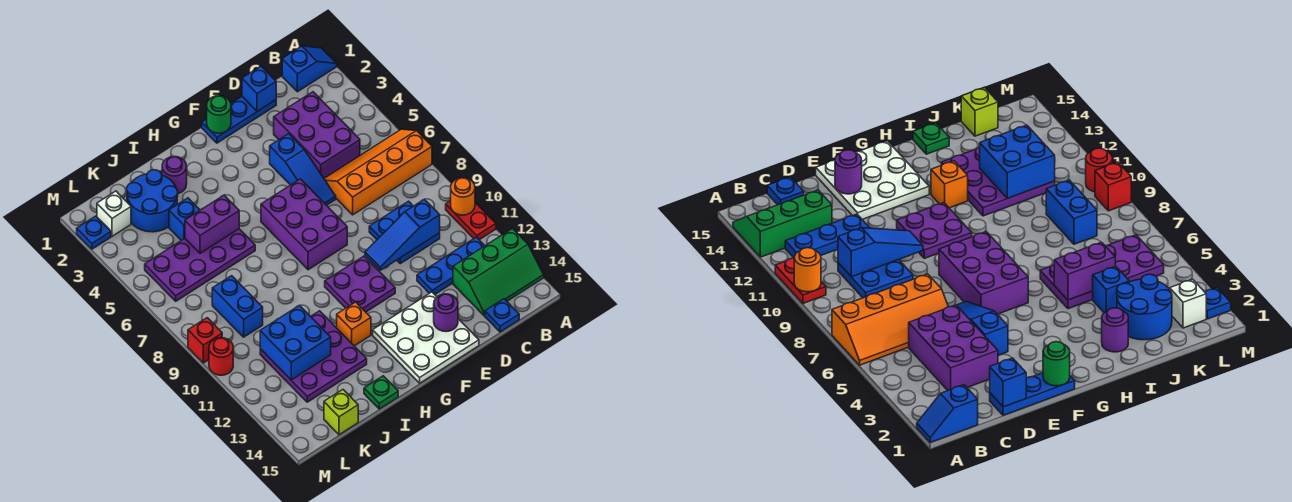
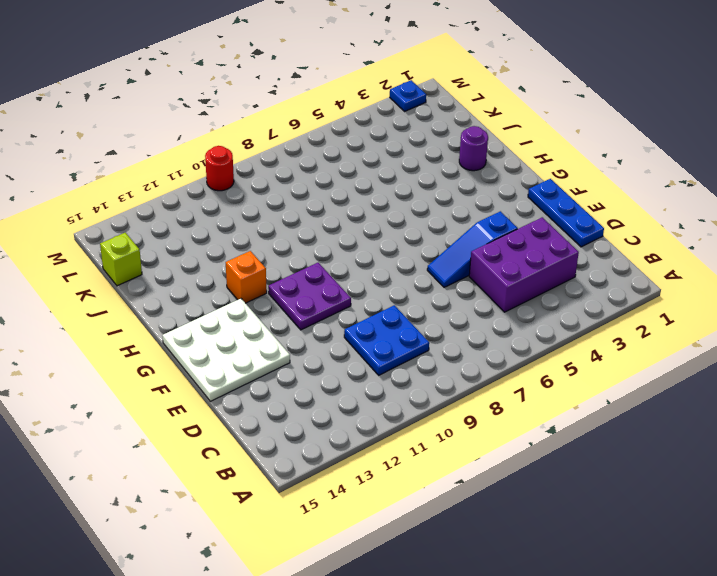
none -> blue slope A1:B1 level 1 top B
none -> orange slope A6:D7 level 1 top 7
none -> red plate A10:A11 level 1
none -> green slope A13:C14 level 1 top 13

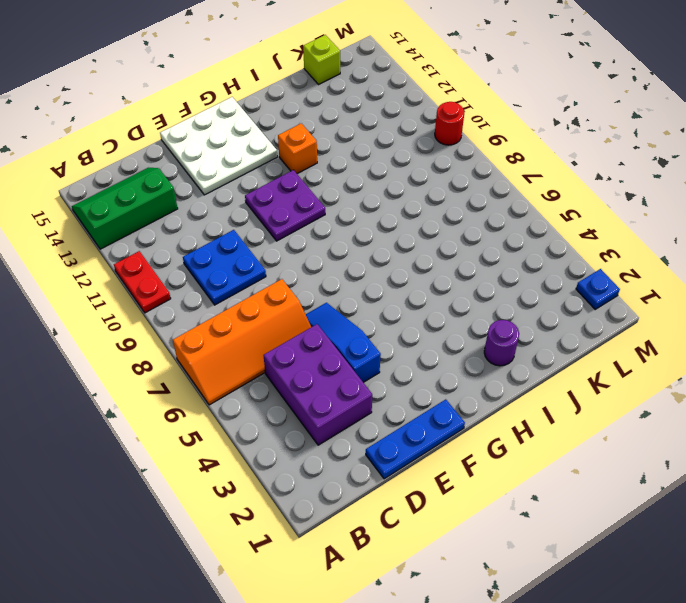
none -> blue slope A1:B1 level 1 top B
none -> blue plate B12:D12 level 1
none -> blue plate C15 level 1
none -> purple brick F6:G8 level 1

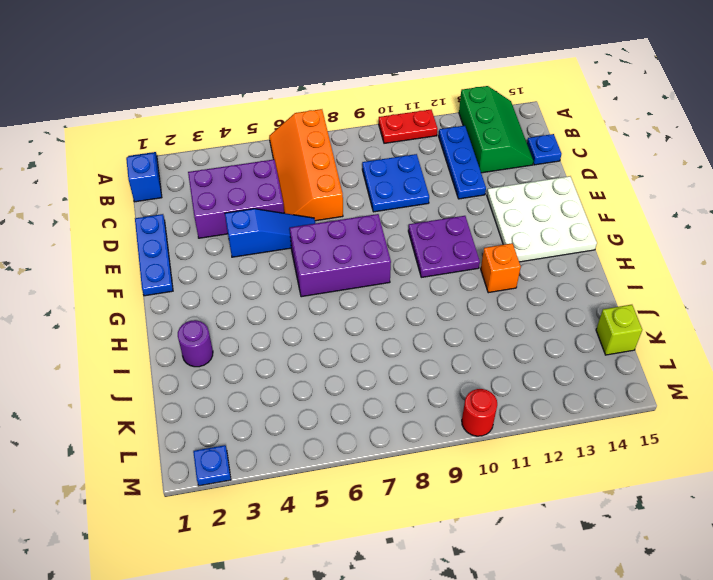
none -> purple plate I5:L6 level 1
none -> purple plate I11:K13 level 1
none -> green plate I15 level 1
none -> blue round brick J2:K3 level 1

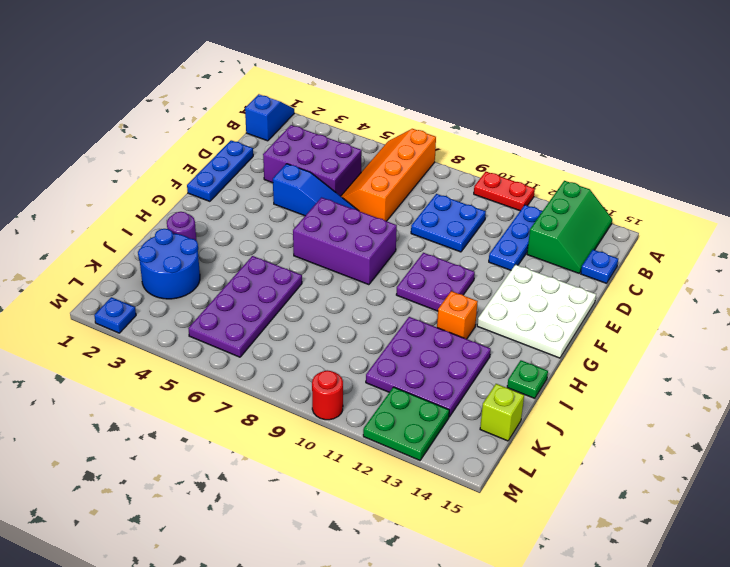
green plate L12:M13 level 1 -> none
none -> blue brick J4 level 1
none -> blue brick K8:K9 level 1
none -> white brick L2 level 1
none -> red brick M9 level 1

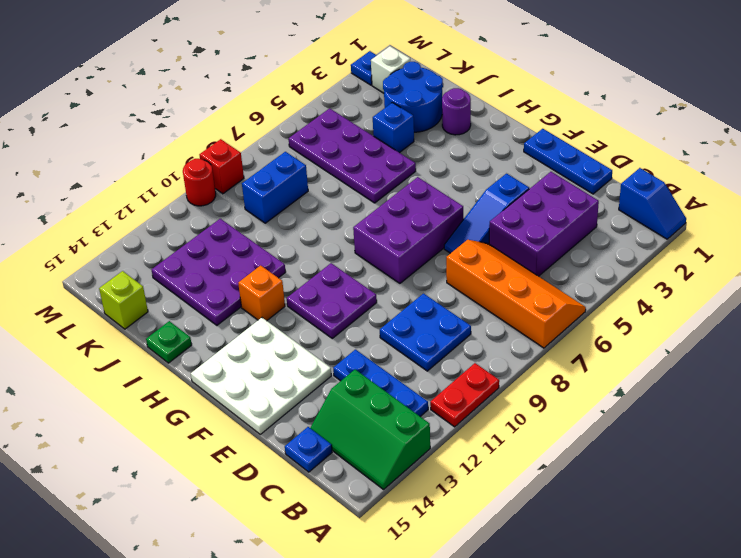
none -> orange round brick A10 level 2
none -> blue slope C10:E10 level 2 top C
none -> blue brick D1 level 2
none -> purple round brick E14 level 2

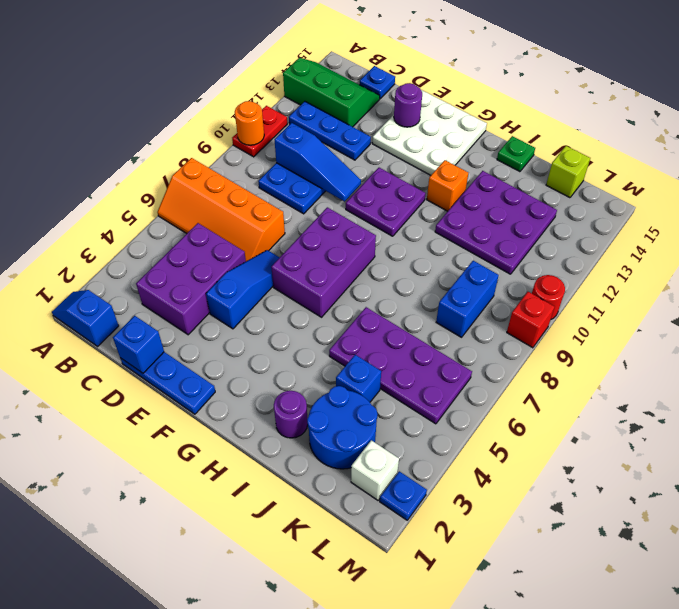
none -> green round brick F1 level 2
none -> purple brick I5:J5 level 2
none -> blue brick J11:K12 level 2

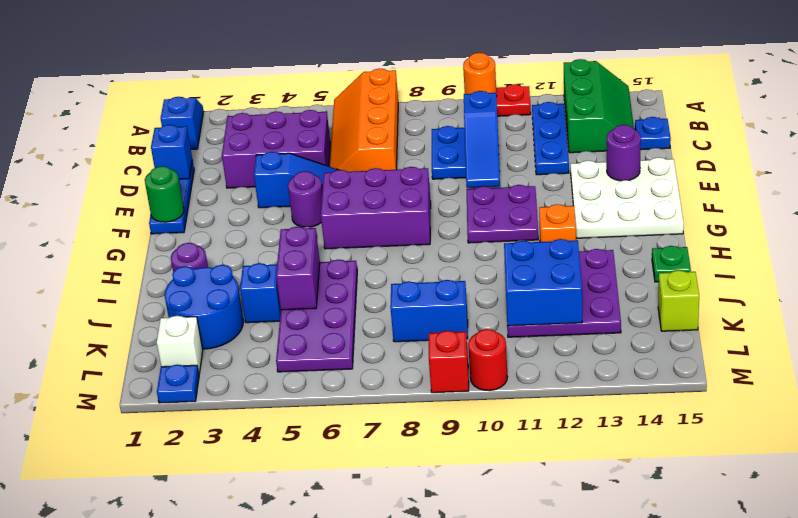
purple round brick F5 level 1 -> none

